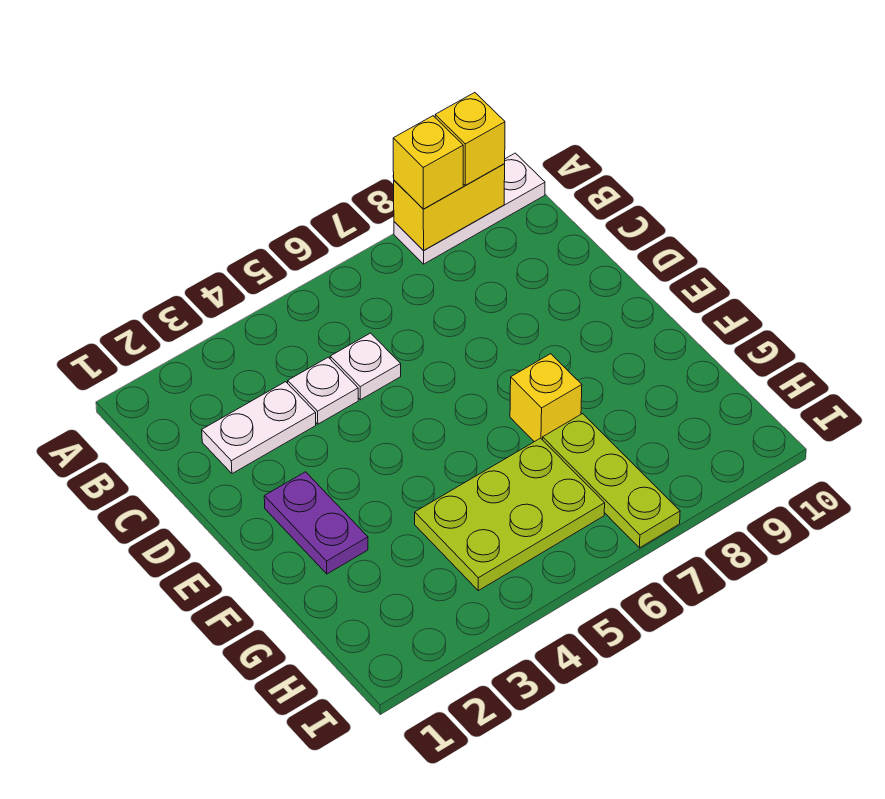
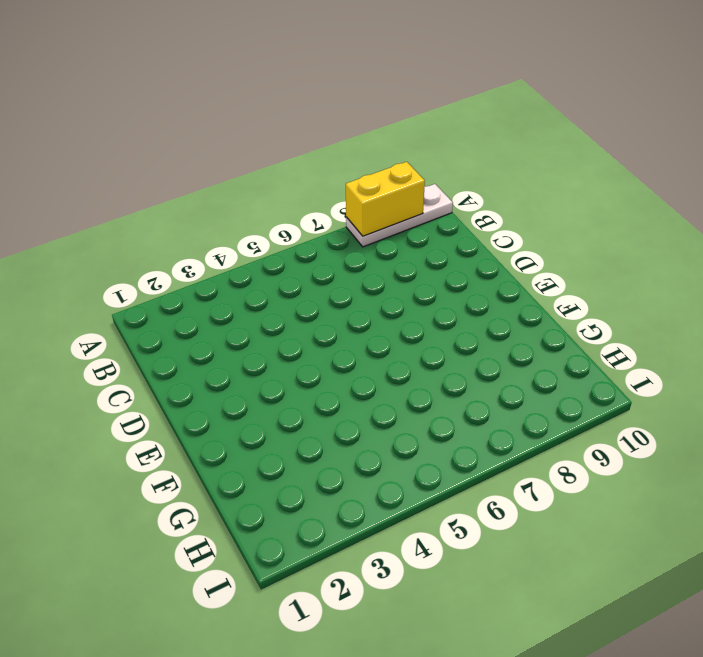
none -> white plate C2:C3 level 1
none -> white plate C4 level 1

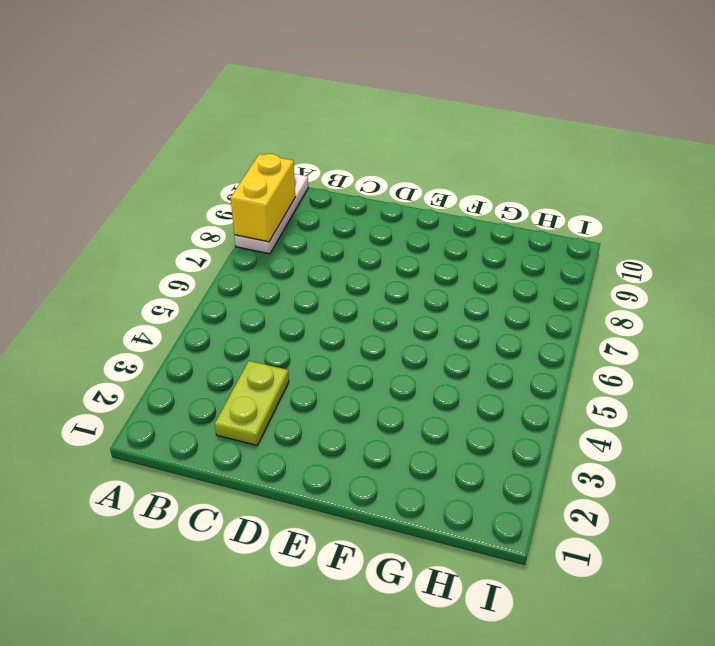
lime plate C2:C3 level 1 -> white plate C2:C3 level 1
none -> white plate C4 level 1
none -> white plate C5 level 1

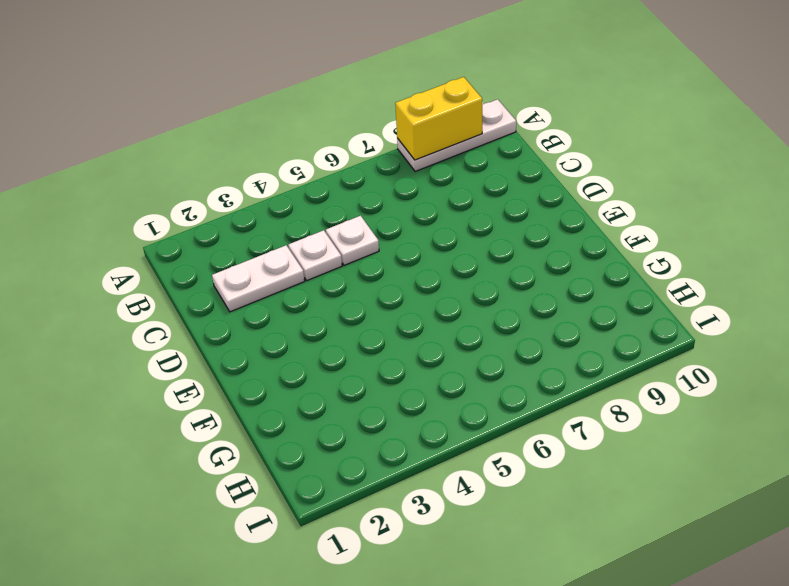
none -> purple plate E2:F2 level 1
none -> yellow brick F7 level 1

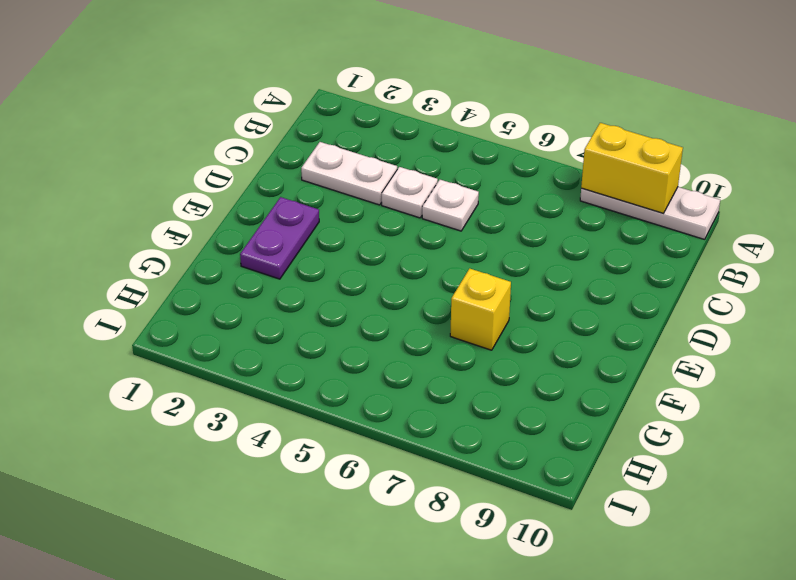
none -> lime plate G4:H6 level 1
none -> lime plate G7:I7 level 1

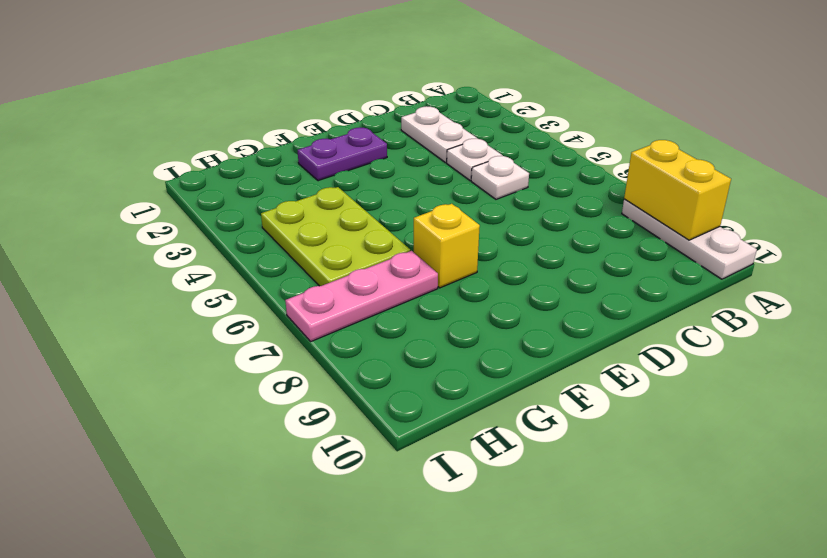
pink plate G7:I7 level 1 -> lime plate G7:I7 level 1
none -> yellow brick A8 level 3
none -> yellow brick A9 level 3

